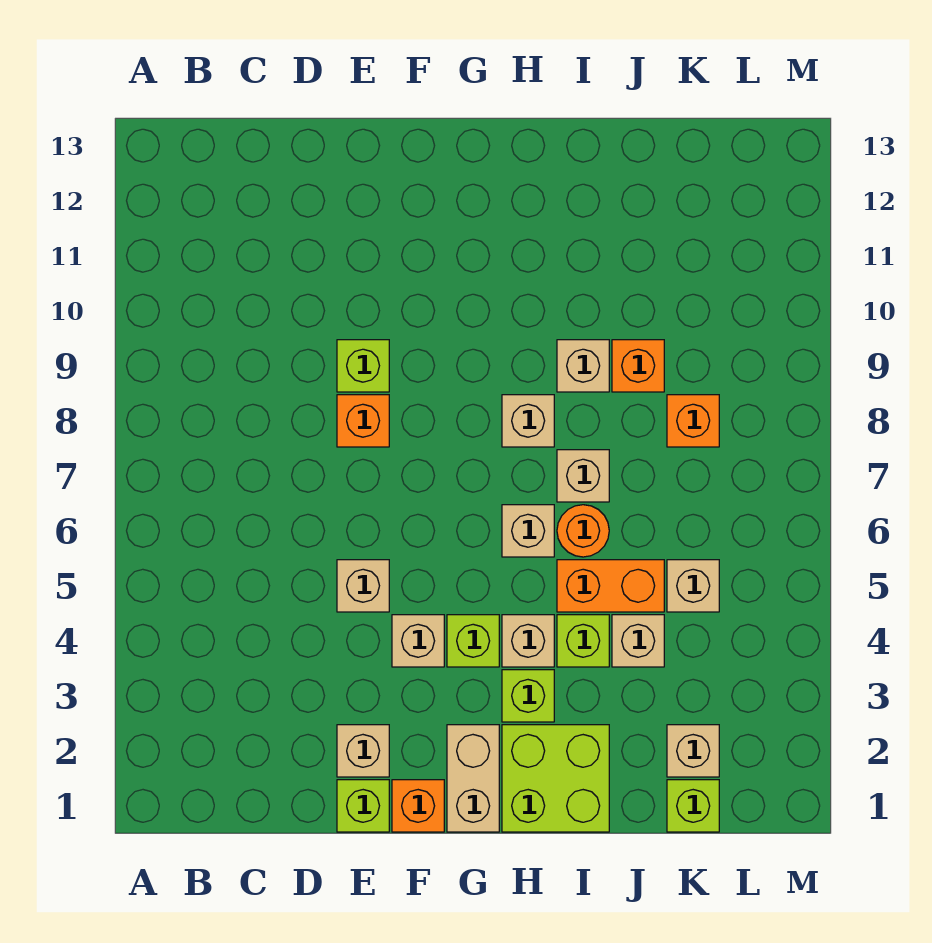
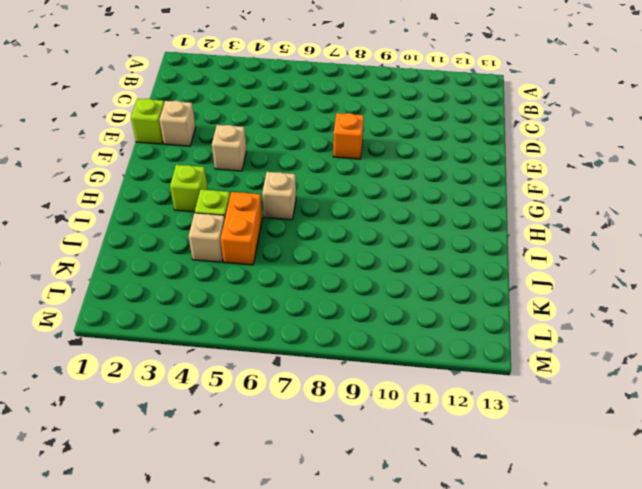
none -> tan brick E5 level 1
none -> lime brick E9 level 1
none -> orange brick F1 level 1

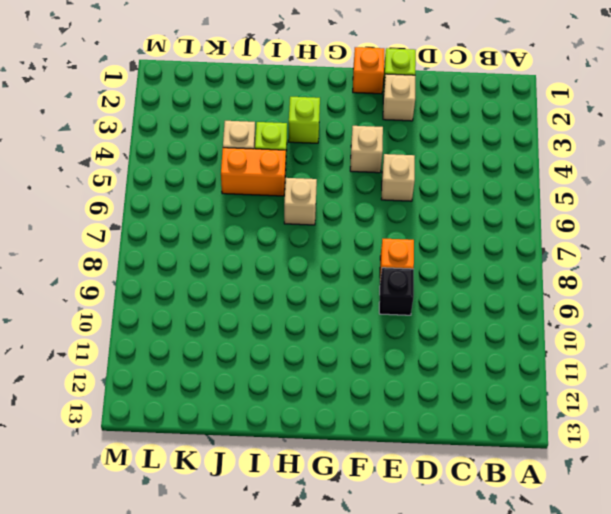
black brick E9 level 1 -> lime brick E9 level 1
none -> tan brick G1:G2 level 1
none -> lime brick G4 level 1
none -> lime brick H1:I2 level 1

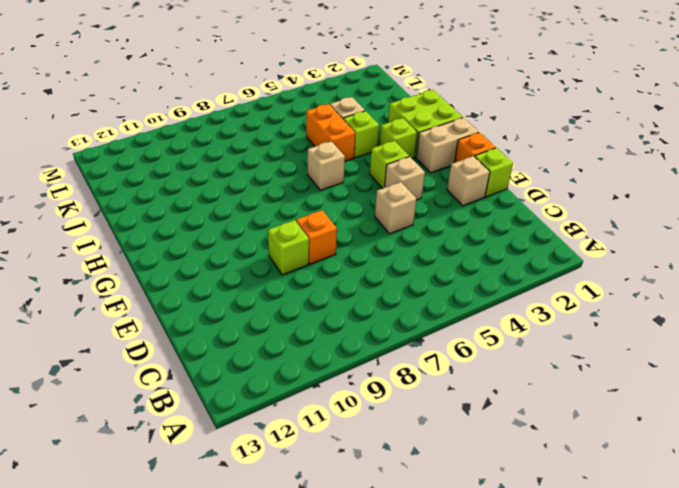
none -> tan brick H4 level 1
none -> tan brick H8 level 1
none -> orange round brick I6 level 1

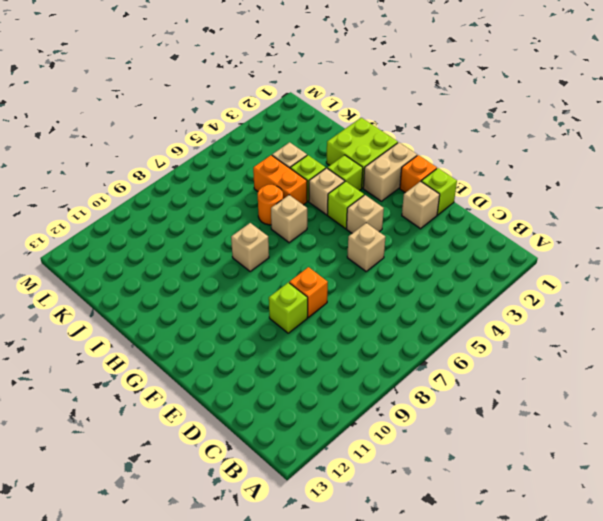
none -> tan brick I7 level 1
none -> tan brick I9 level 1
none -> orange brick J9 level 1

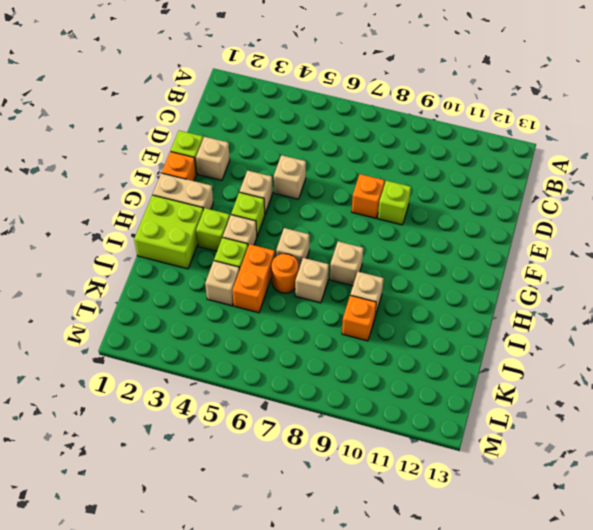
none -> lime brick K1 level 1
none -> tan brick K2 level 1
none -> tan brick K5 level 1

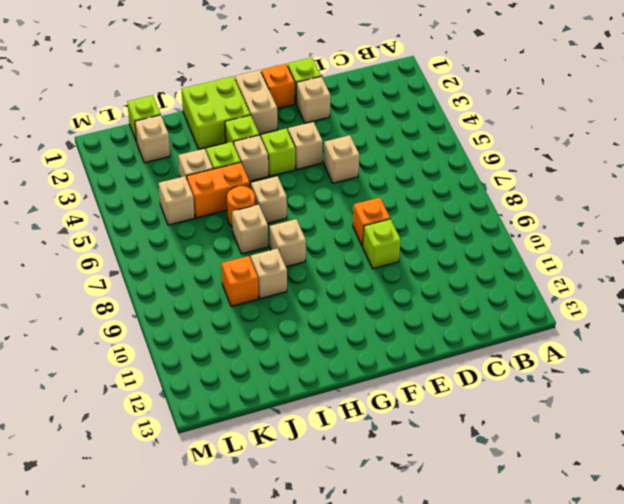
none -> orange brick K8 level 1

